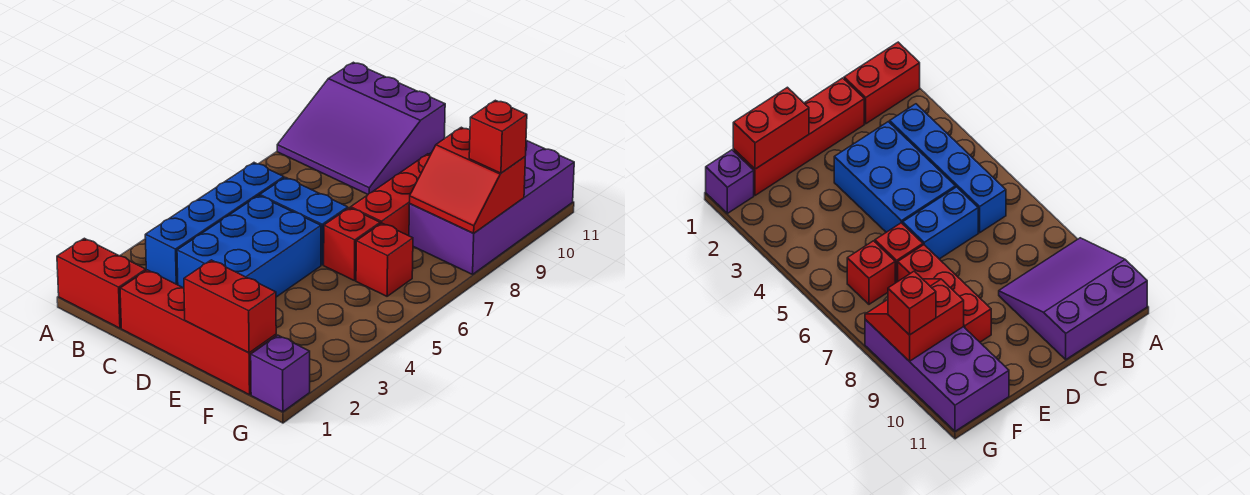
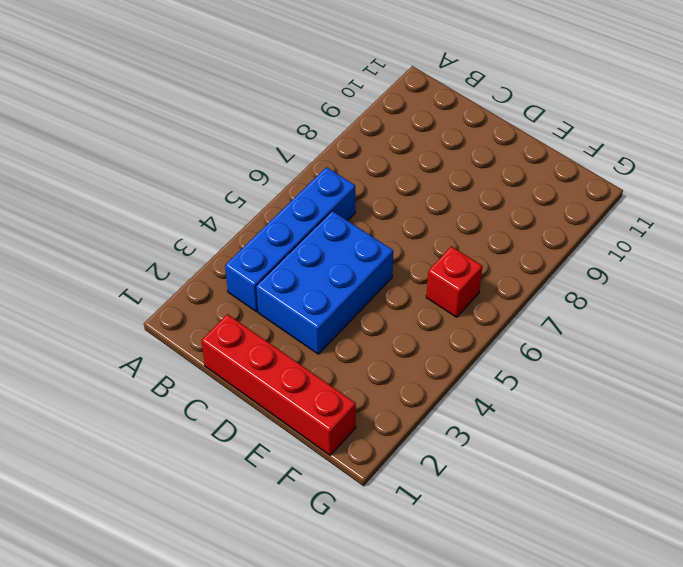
none -> red brick A1:B1 level 1
none -> purple slope A9:C11 level 1 top 11
none -> blue brick C6:D6 level 1

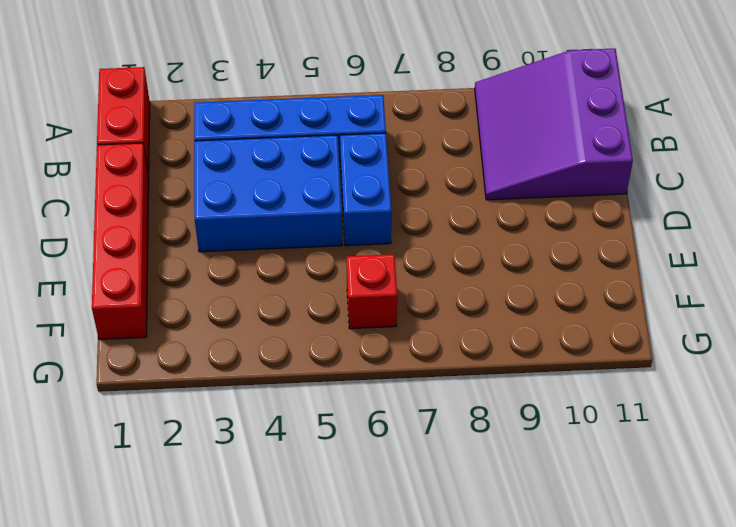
none -> red brick E6 level 1
none -> red brick E7:E9 level 1
none -> purple brick F8:G11 level 1

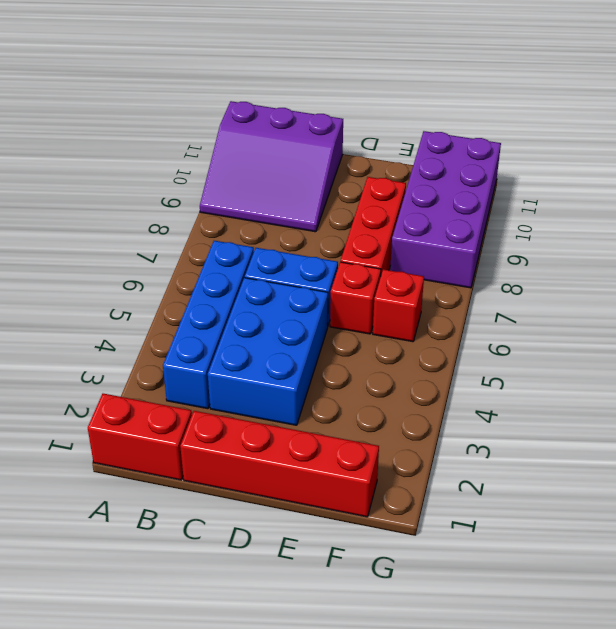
none -> purple brick G1 level 1
none -> red brick E1:F1 level 2
none -> red slope F8:G9 level 2 top 9

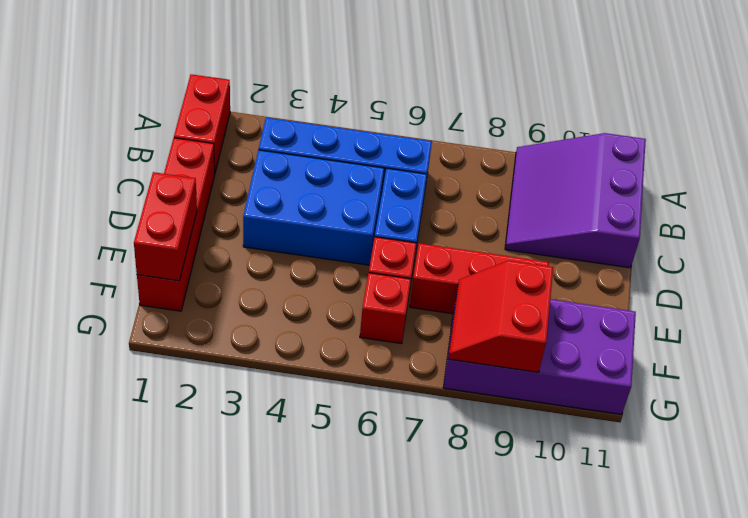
none -> purple brick G1 level 1
none -> red brick G9 level 3

